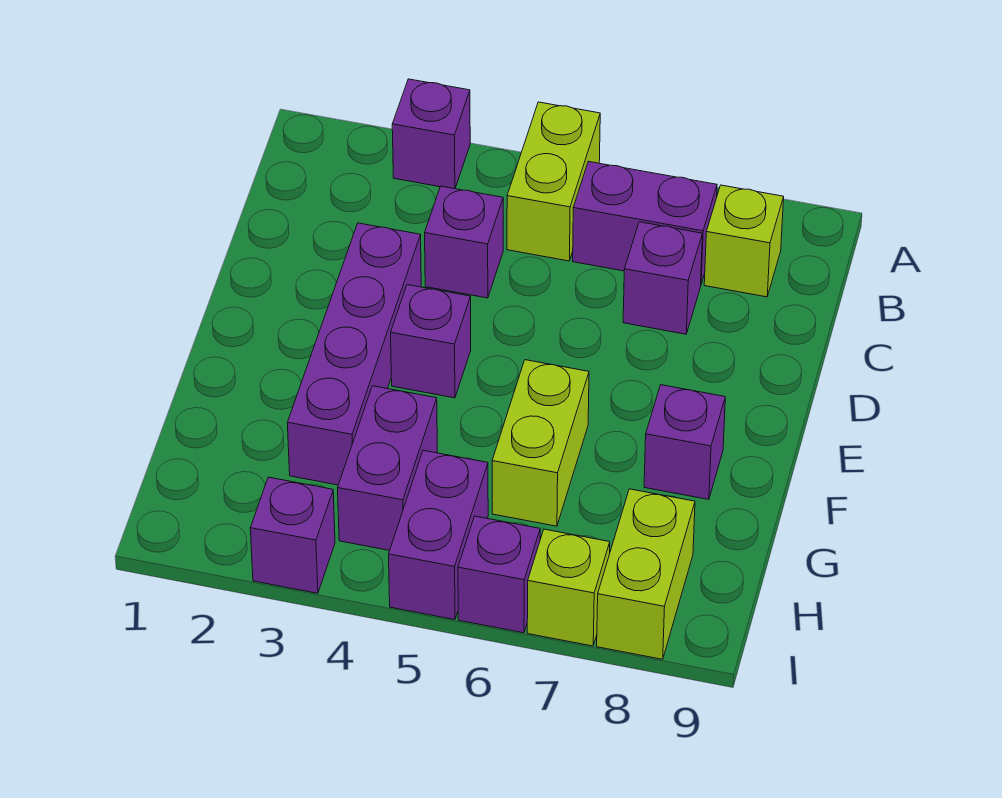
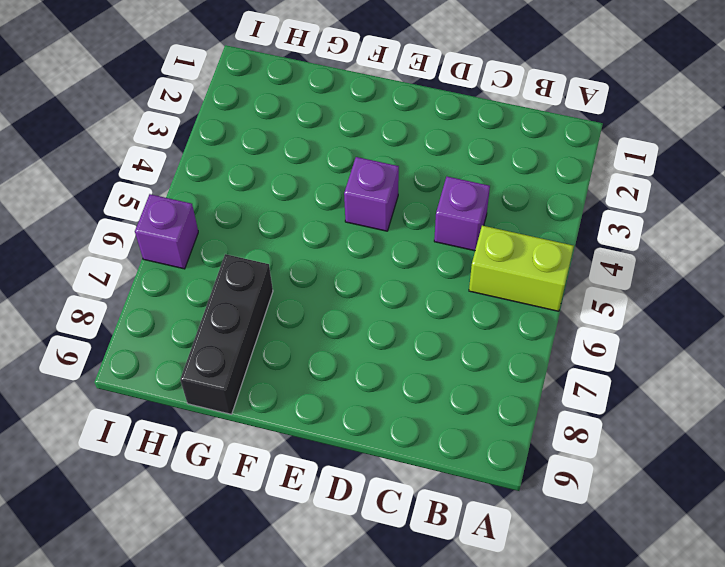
black brick G7:G9 level 1 -> none
none -> purple brick A3 level 1
none -> purple brick B6:B7 level 1
none -> lime brick B8 level 1

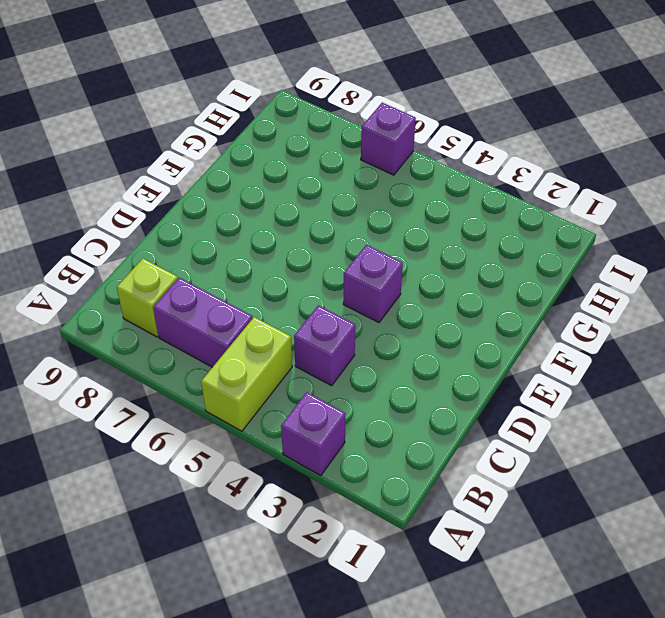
none -> purple brick C7 level 1
none -> purple brick D3:G3 level 1
none -> lime brick F6:G6 level 1

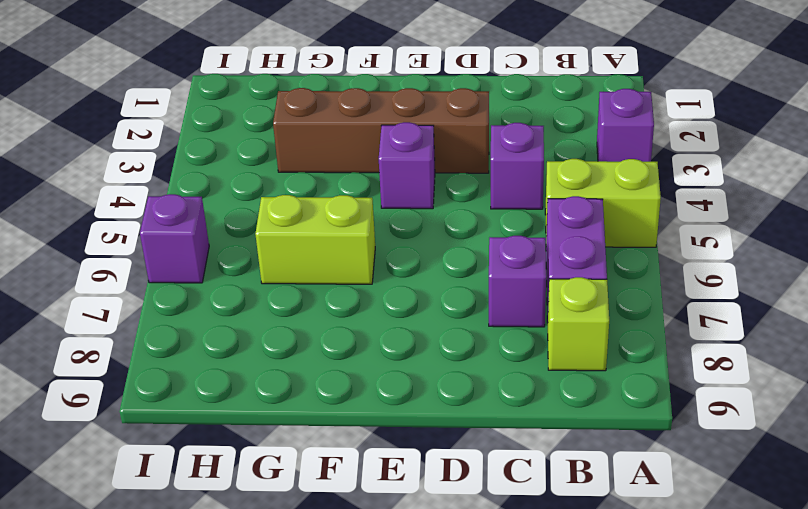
brown brick D3:G3 level 1 -> purple brick D3:G3 level 1
none -> purple brick F8 level 1
none -> purple brick G4:H4 level 1
none -> purple brick H5:I5 level 1

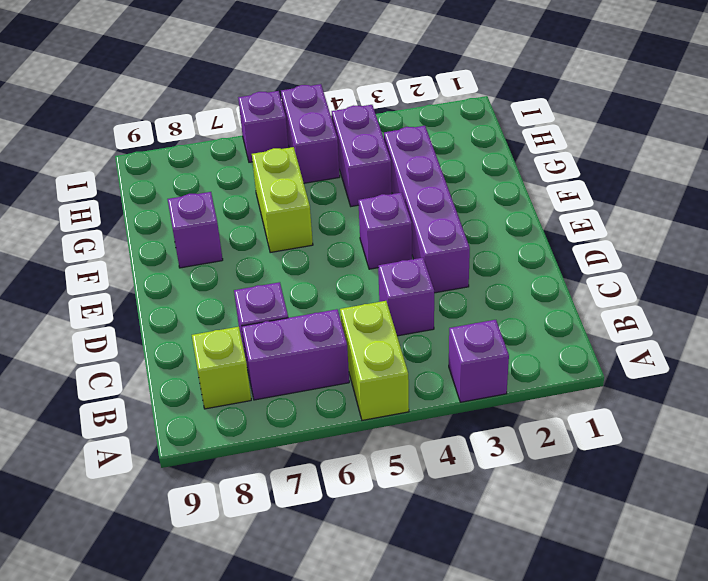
none -> lime brick H8:I8 level 1
none -> purple brick I3 level 1
none -> lime brick I7 level 1

